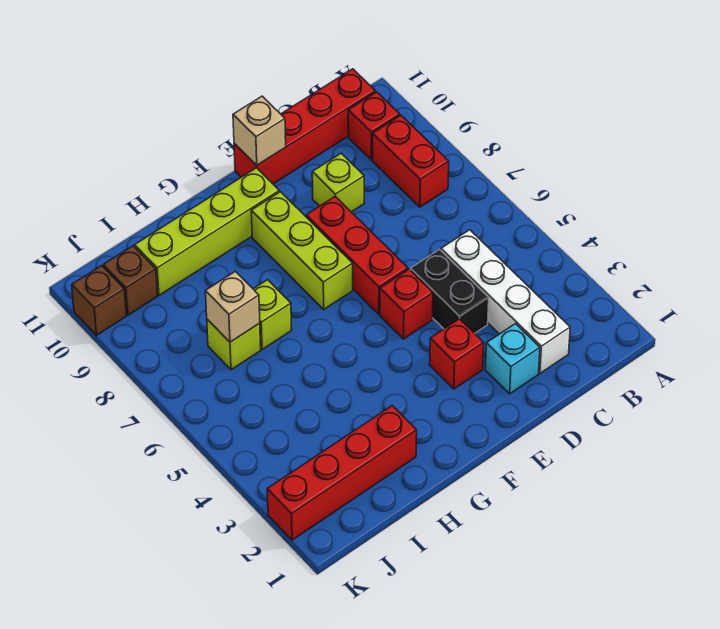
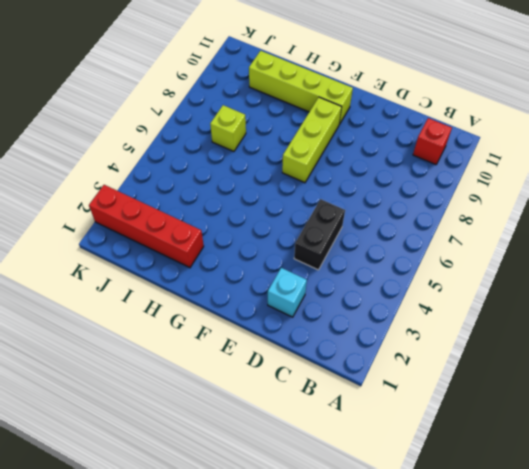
none -> red brick B8:B9 level 1
none -> red brick B11:E11 level 1
none -> white brick C2:C5 level 1

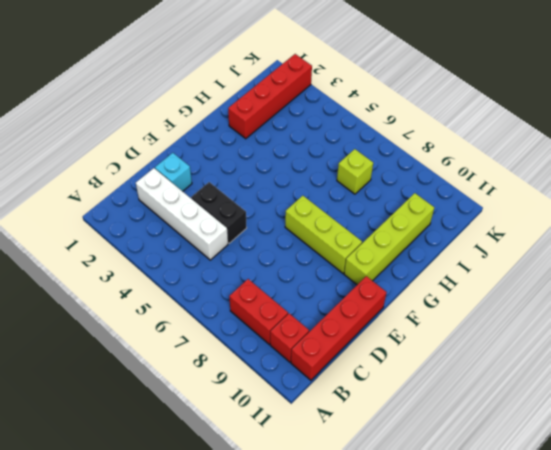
none -> lime brick D9 level 1
none -> red brick E3 level 1
none -> red brick E5 level 1

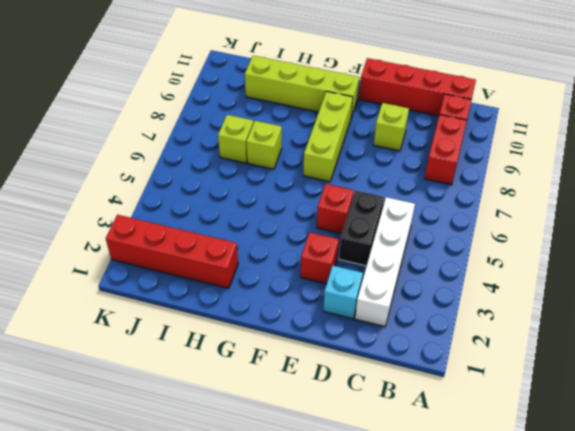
none -> red brick E6:E8 level 1
none -> brown brick J10 level 1
none -> brown brick K10 level 1

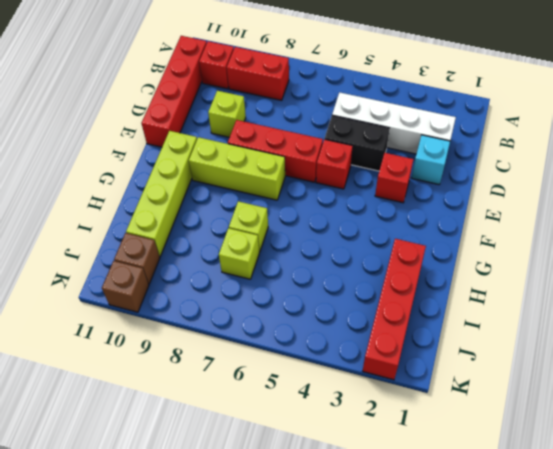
none -> tan brick E11 level 2
none -> tan brick I7 level 2

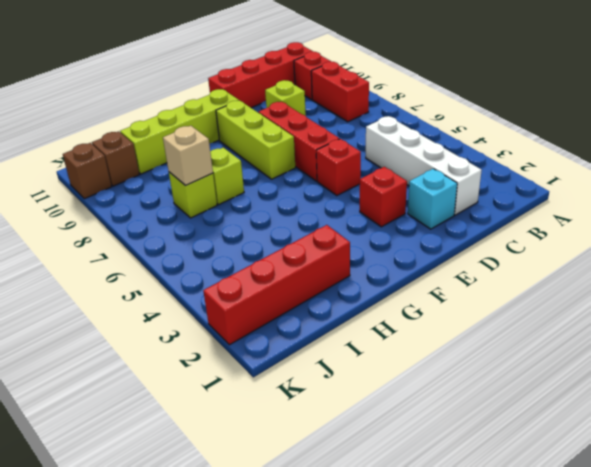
none -> black brick D4:D5 level 1
none -> tan brick E11 level 2

